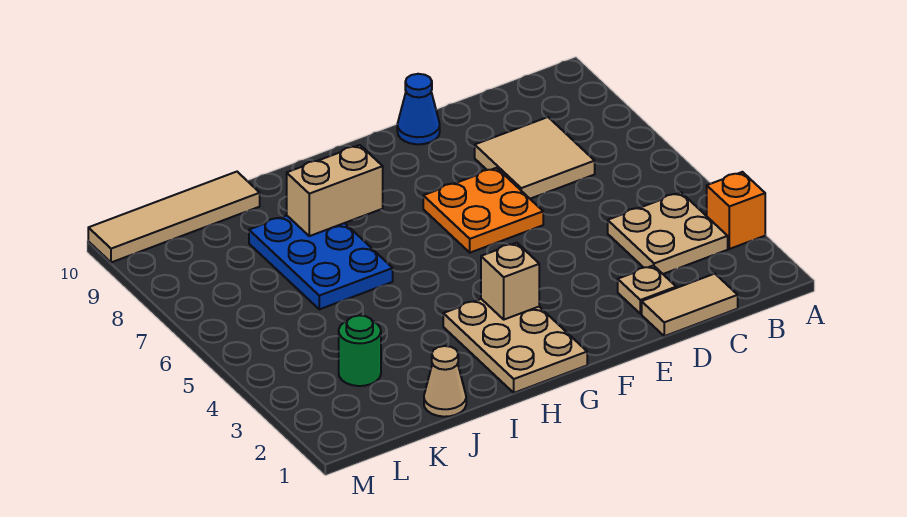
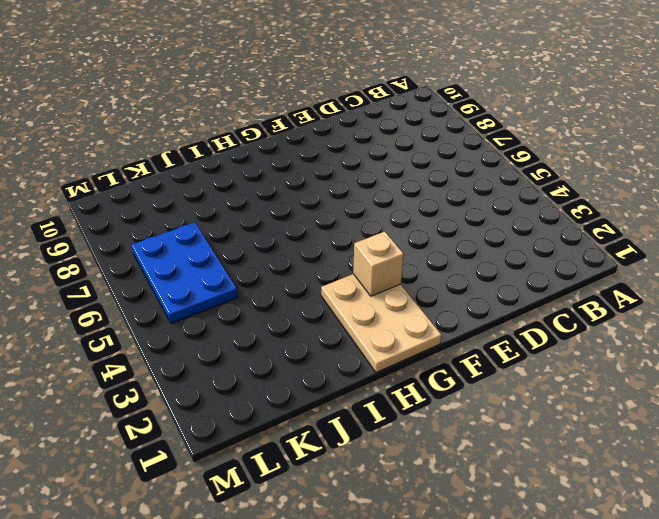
blue plate K5:L7 level 1 -> blue plate I6:J8 level 1
none -> orange brick A3 level 1
none -> tan plate B3:C4 level 1
none -> tan tile C1:D1 level 1

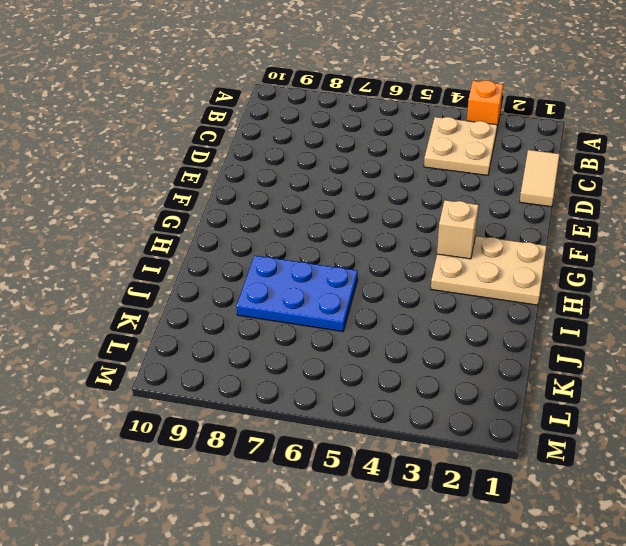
none -> tan tile C7:D8 level 1
none -> tan plate D2 level 1
none -> orange plate E6:F7 level 1

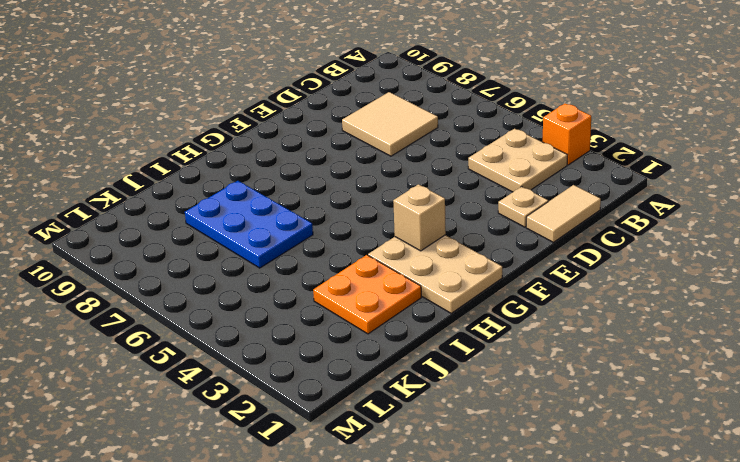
orange plate I2:J3 level 1 -> orange plate E6:F7 level 1
none -> blue cone E10 level 1
none -> tan cone J1 level 1
none -> tan tile J10:M10 level 1

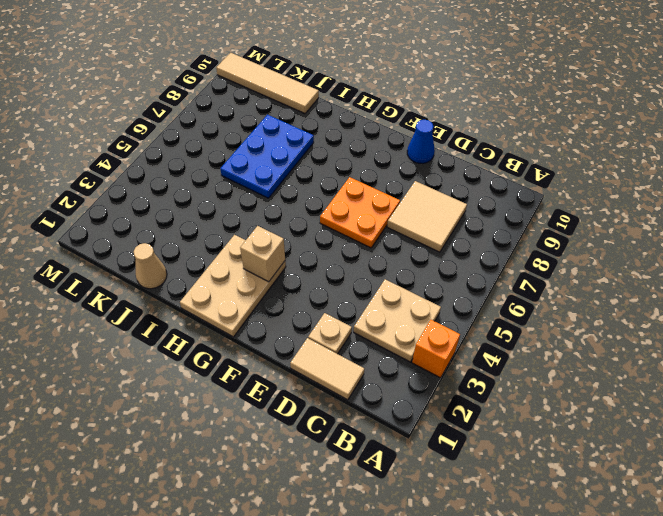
none -> green round brick K3 level 1
none -> tan brick H8:I8 level 2

